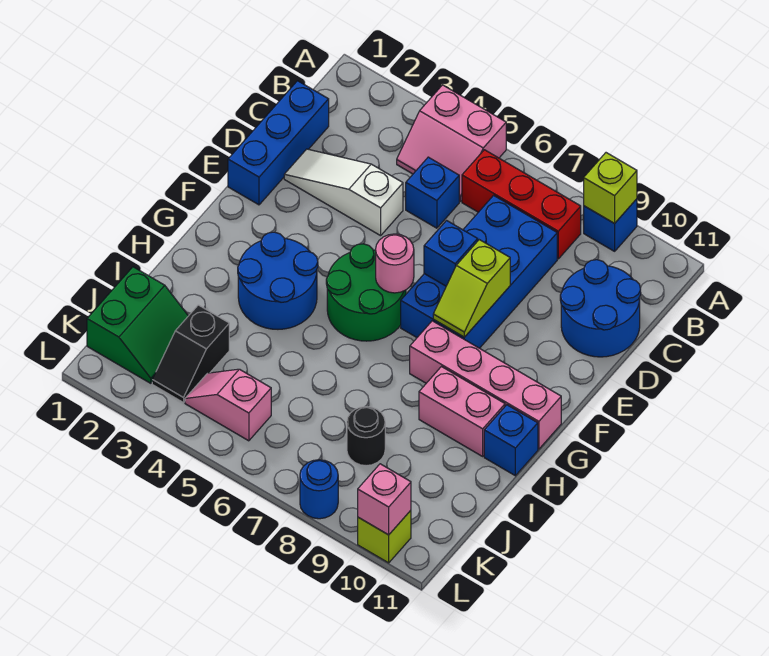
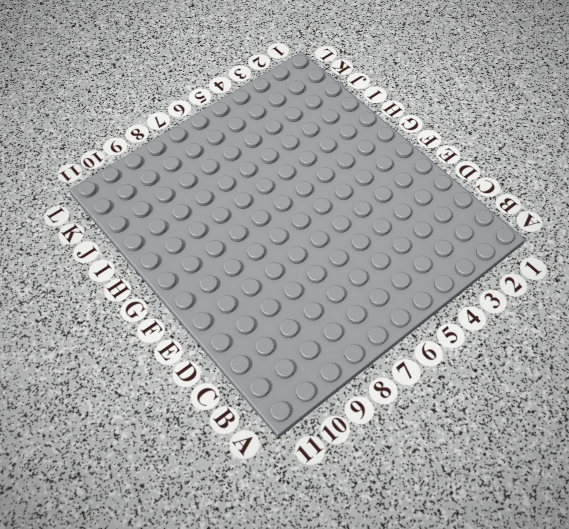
none -> pink slope A4:B5 level 1 top A
none -> blue brick A9 level 1
none -> red brick B6:B8 level 1

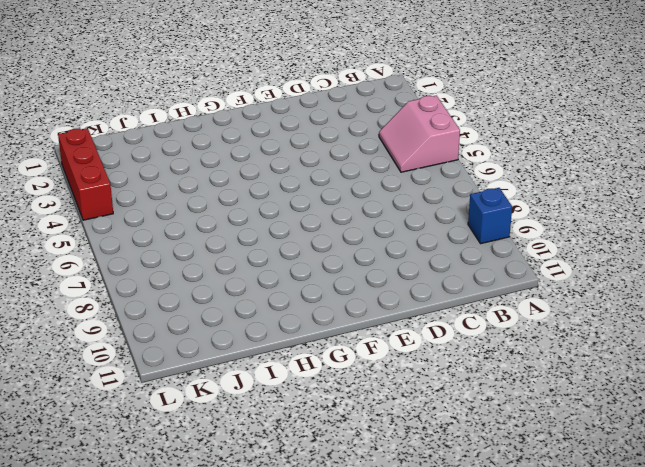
red brick L2:L4 level 1 -> red brick B6:B8 level 1
none -> blue brick C1:E1 level 1
none -> blue brick C5 level 1
none -> blue brick C7:F8 level 1

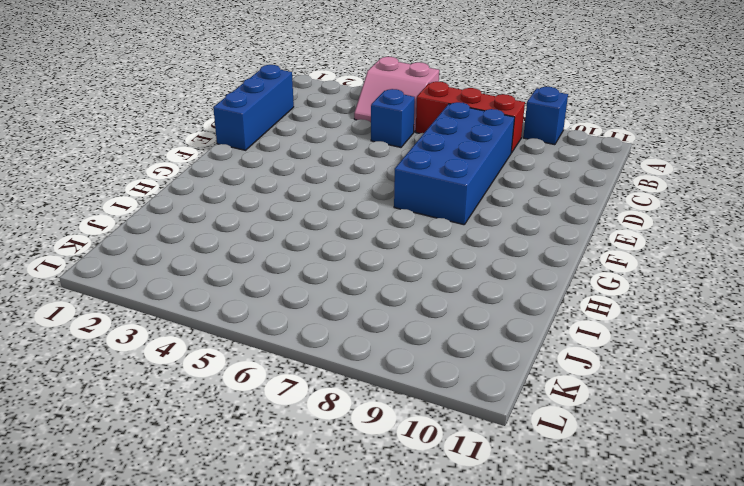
none -> blue round brick C10:D11 level 1
none -> white slope D2:D4 level 1 top 4
none -> green round brick F5:G6 level 1

